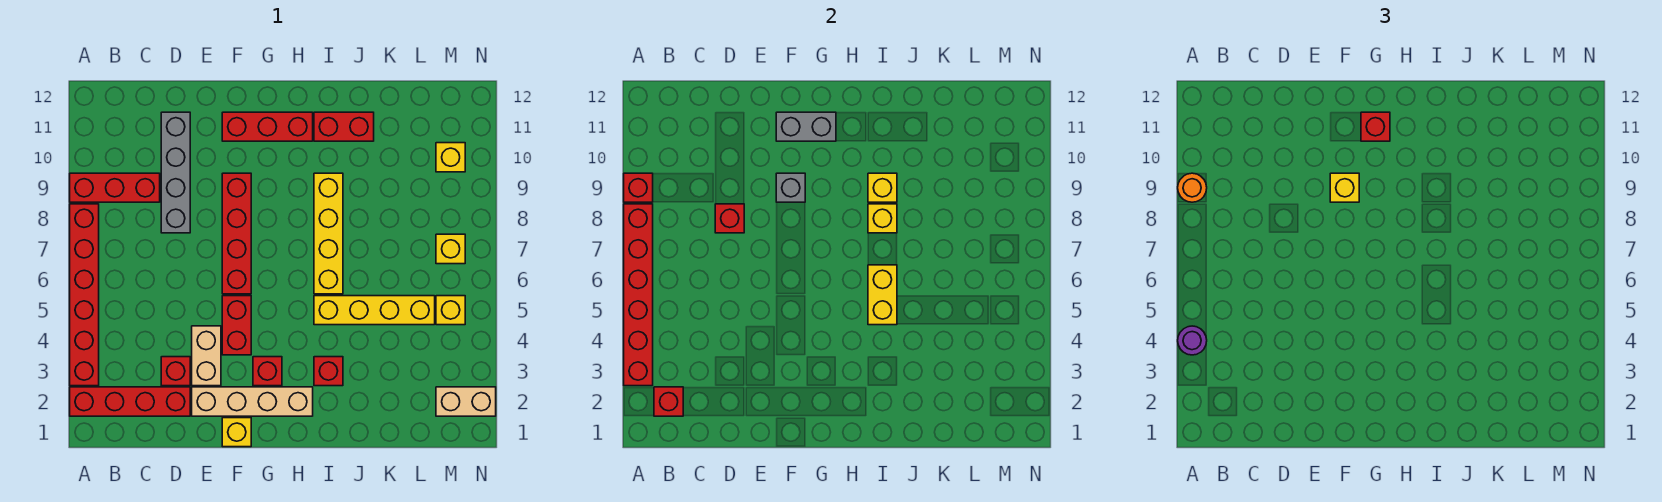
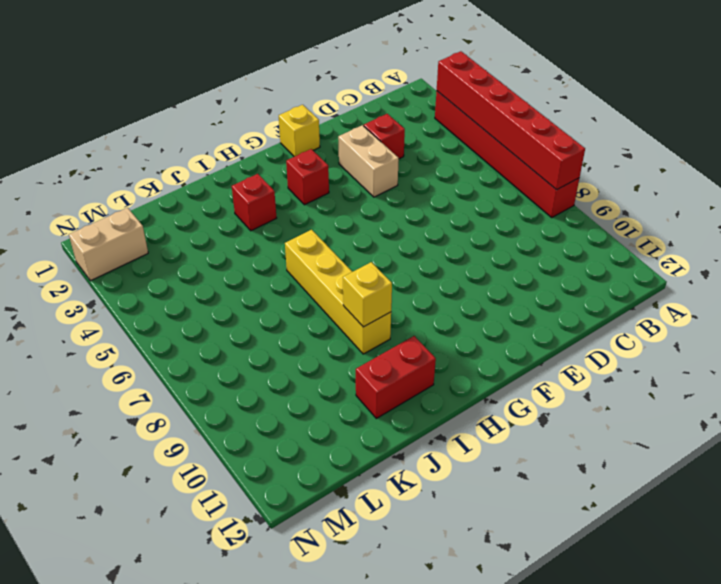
none -> red brick A2:D2 level 1
none -> red brick A9:C9 level 1
none -> grey brick D8:D11 level 1
none -> tan brick E2:H2 level 1

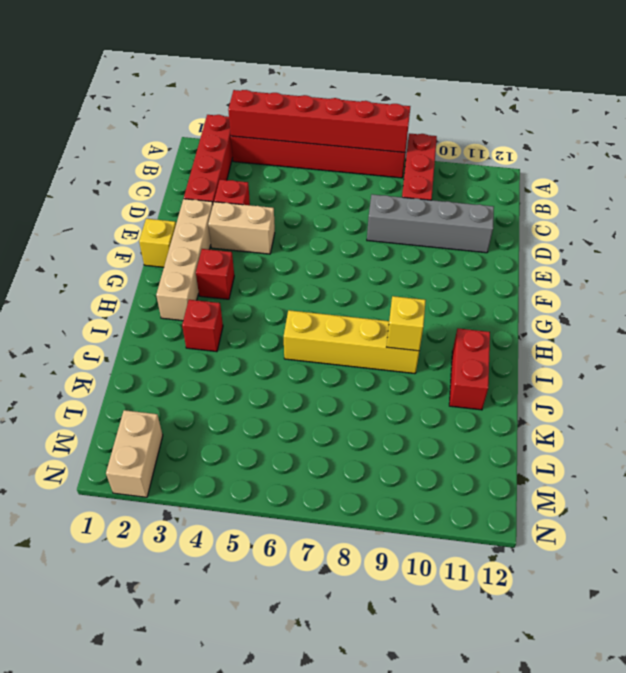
none -> red brick F4:F5 level 1
none -> red brick F6:F9 level 1
none -> red brick F11:H11 level 1
none -> yellow brick I5:L5 level 1

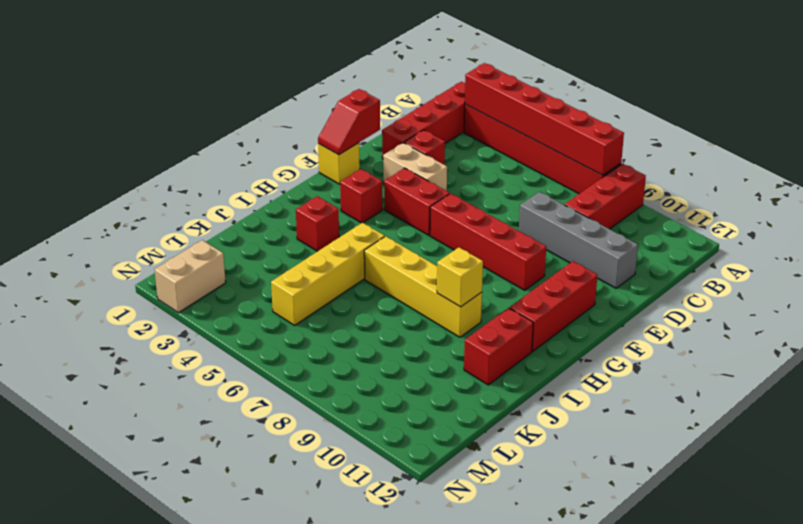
red slope E1:F1 level 2 top E -> none
none -> tan brick E2:H2 level 1
none -> yellow brick M5 level 1
none -> yellow brick M7 level 1
none -> yellow brick M10 level 1

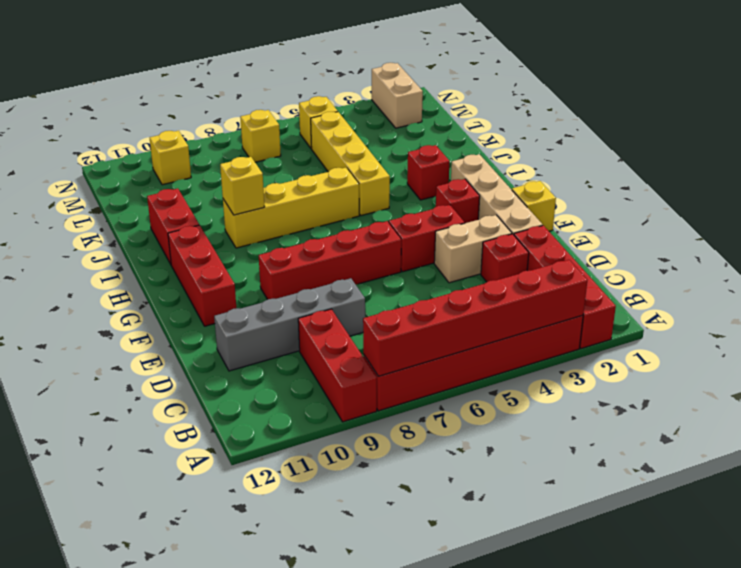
none -> red brick A9 level 2
none -> red brick B2 level 2
none -> red brick D8 level 2
none -> grey brick F9 level 2

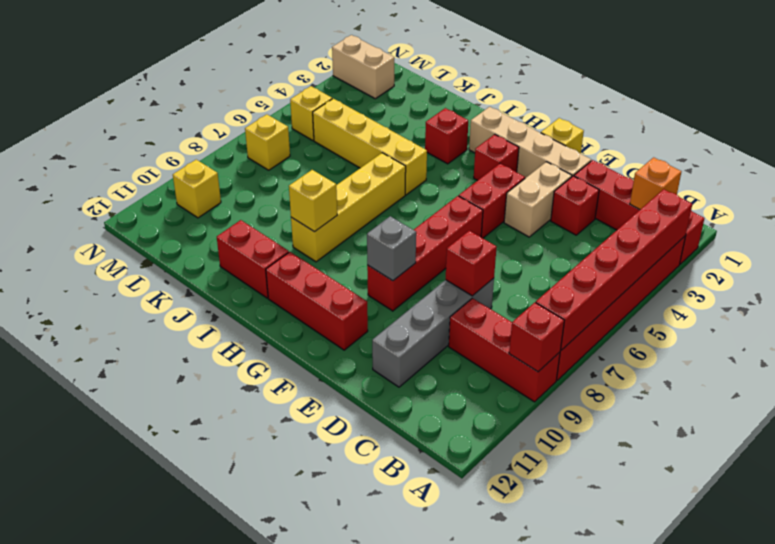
orange brick B2 level 2 -> red brick B2 level 2
none -> grey brick F11:G11 level 2
none -> yellow brick I5:I6 level 2
none -> yellow brick I8 level 2
none -> purple round brick A4 level 3

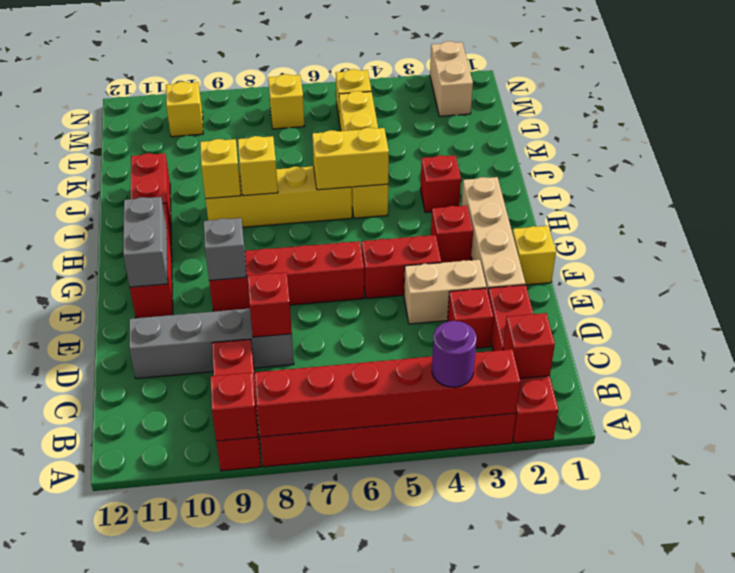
none -> orange round brick A9 level 3
none -> yellow brick F9 level 3
none -> red brick G11 level 3

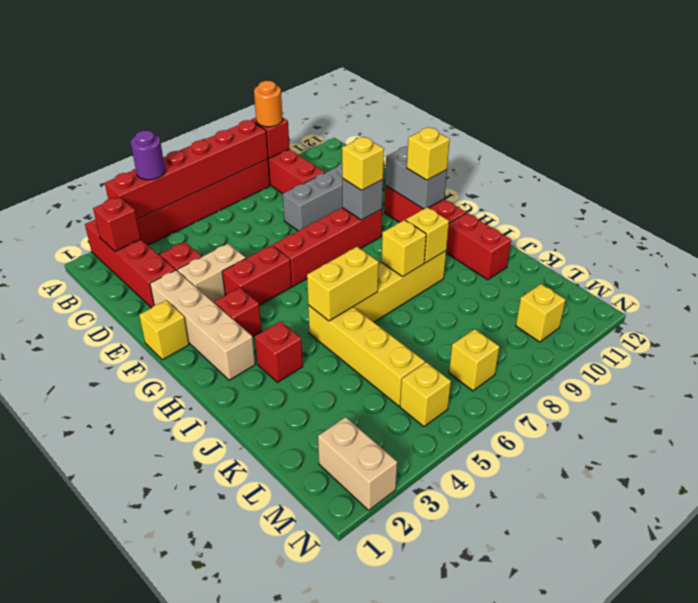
yellow brick G11 level 3 -> red brick G11 level 3
none -> red brick D8 level 2

